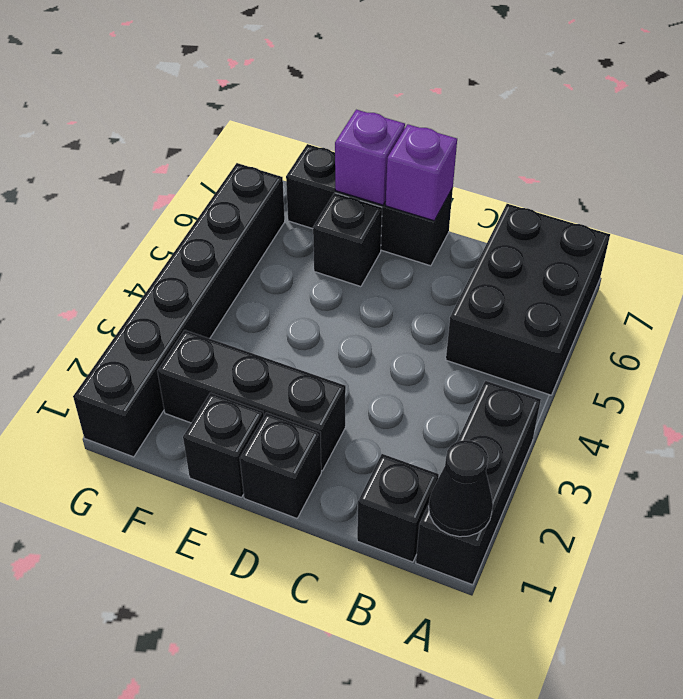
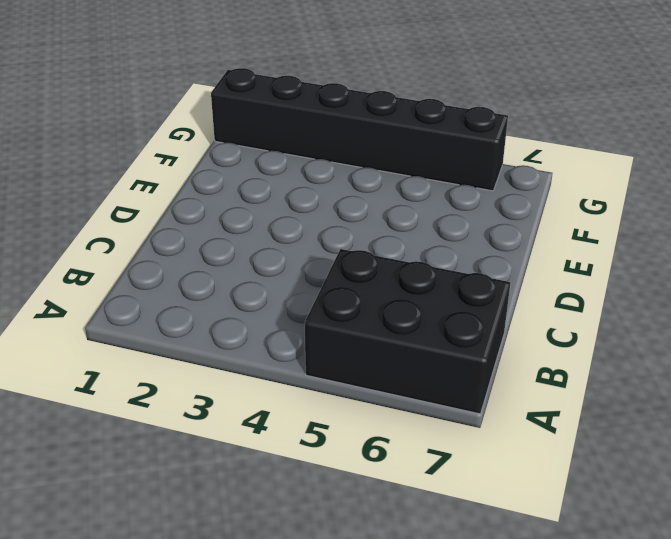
none -> black brick A1:A3 level 1
none -> black brick B1 level 1
none -> black brick D1 level 1

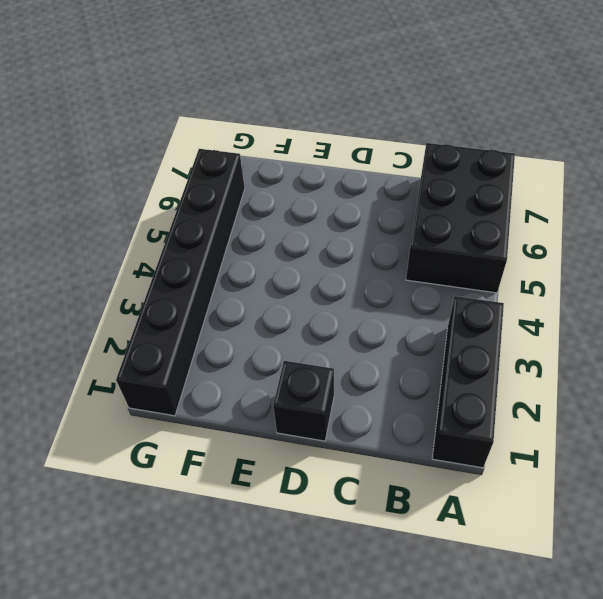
none -> black brick B1 level 1
none -> black brick D2:F2 level 1
none -> black brick D7:F7 level 1

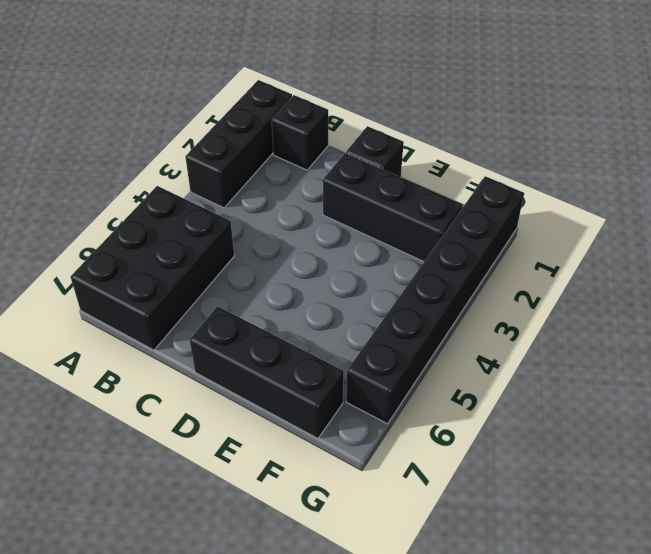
none -> black brick E1 level 1
none -> black brick E6 level 1
none -> black cone A1 level 2

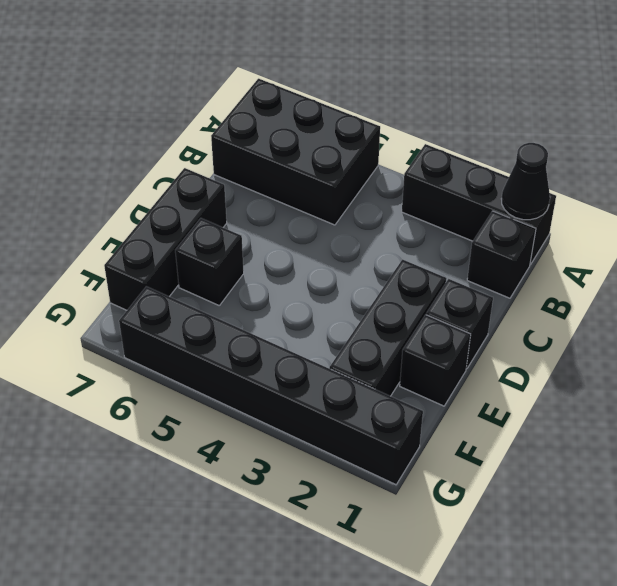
none -> purple brick D7 level 2
none -> purple brick E7 level 2

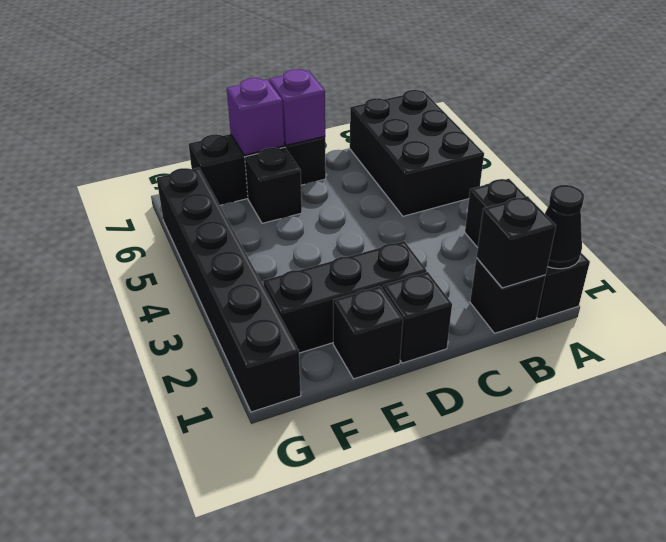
black brick B1 level 2 -> none

